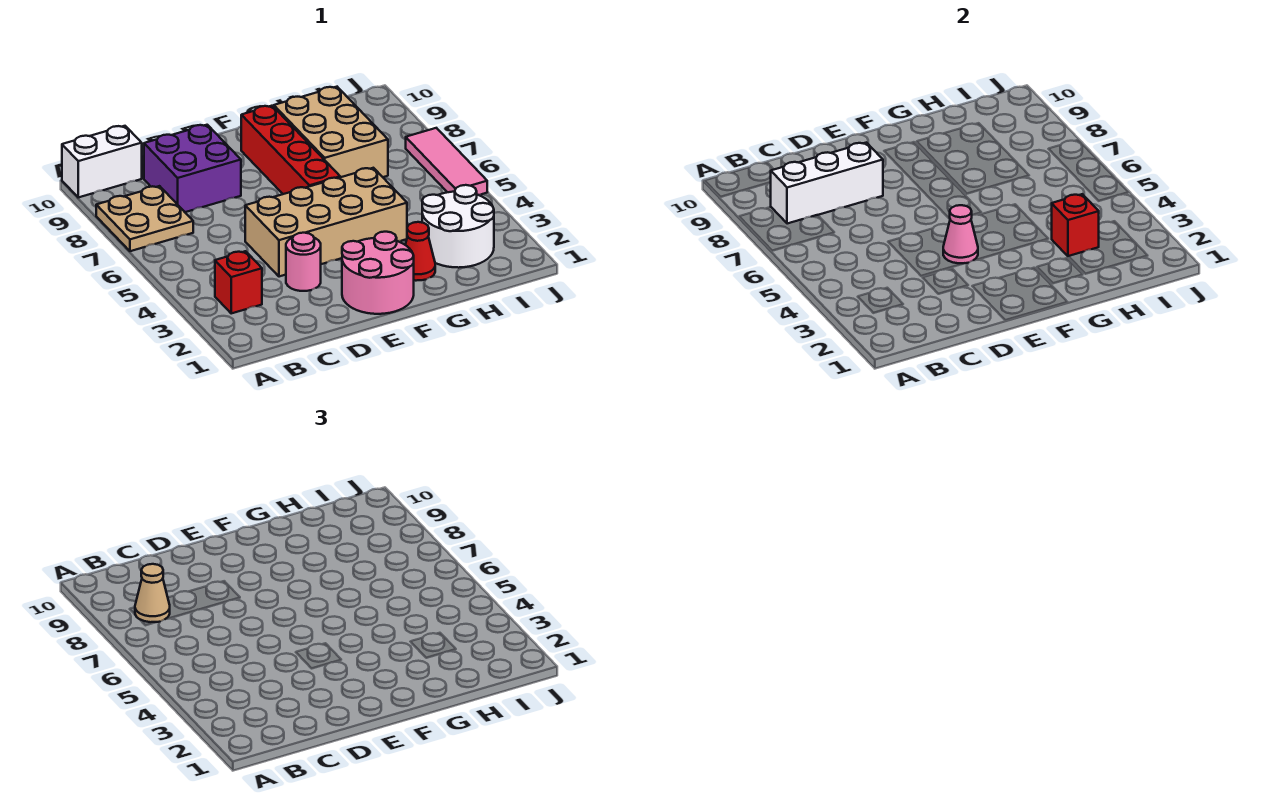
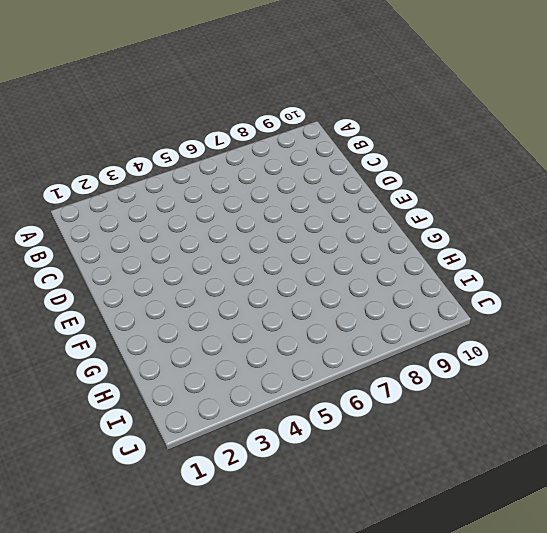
none -> tan plate A7:B8 level 1
none -> white brick A10:B10 level 1
none -> red brick B3 level 1

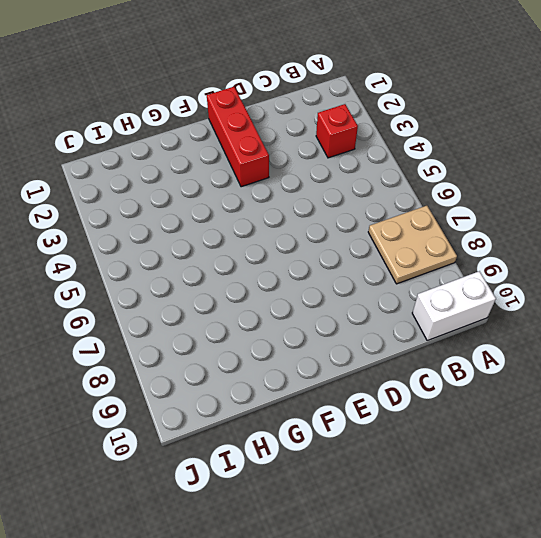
red brick E1:E3 level 1 -> pink round brick E1:F2 level 1
none -> purple brick C8:D9 level 1
none -> pink round brick D3 level 1
none -> tan brick D4:G5 level 1

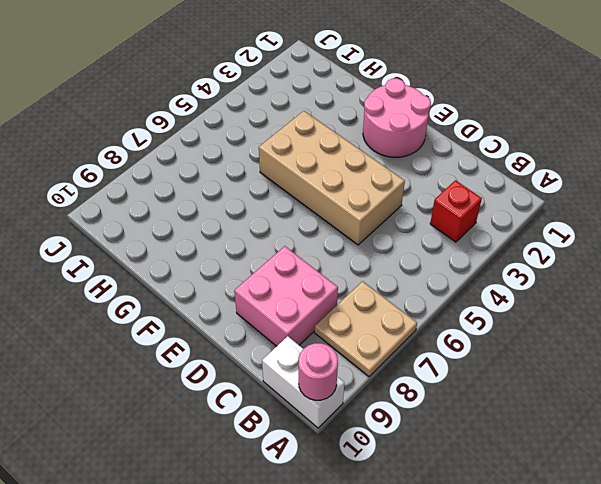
pink round brick A10 level 2 -> pink round brick D3 level 1
pink brick C8:D9 level 1 -> purple brick C8:D9 level 1
none -> red brick F6:F9 level 1
none -> red cone G2 level 1
none -> tan brick G7:H9 level 1

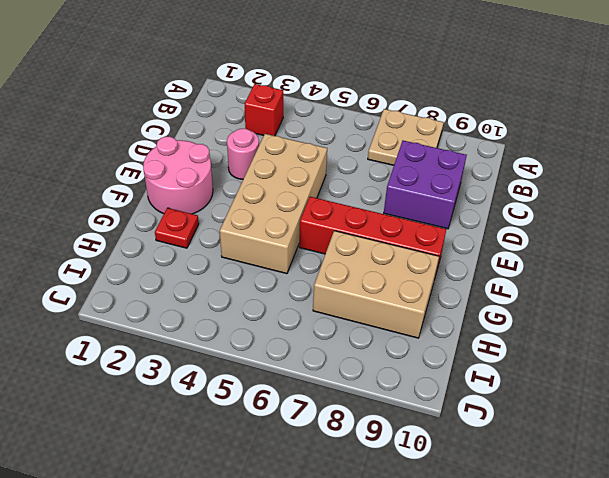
red plate G2 level 1 -> red cone G2 level 1
none -> white brick A10:B10 level 1
none -> white round brick H2:I3 level 1
none -> pink tile J5:J7 level 1

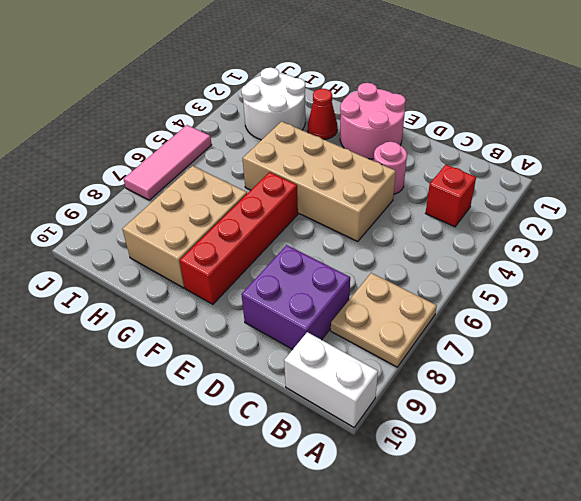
none -> white brick B8:D8 level 2
none -> pink cone E4 level 2
none -> red brick H3 level 2

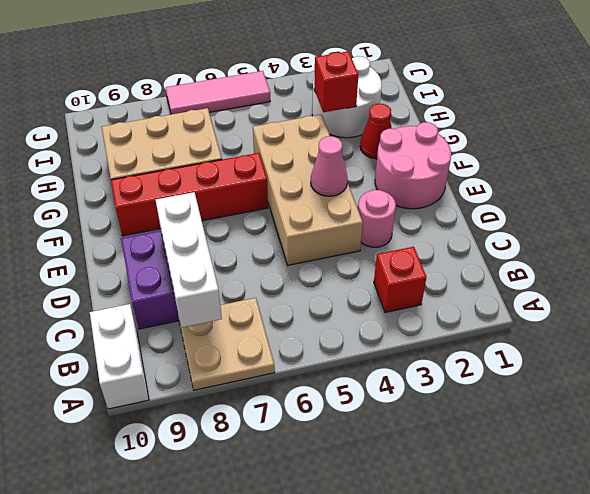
none -> tan cone B8 level 3

